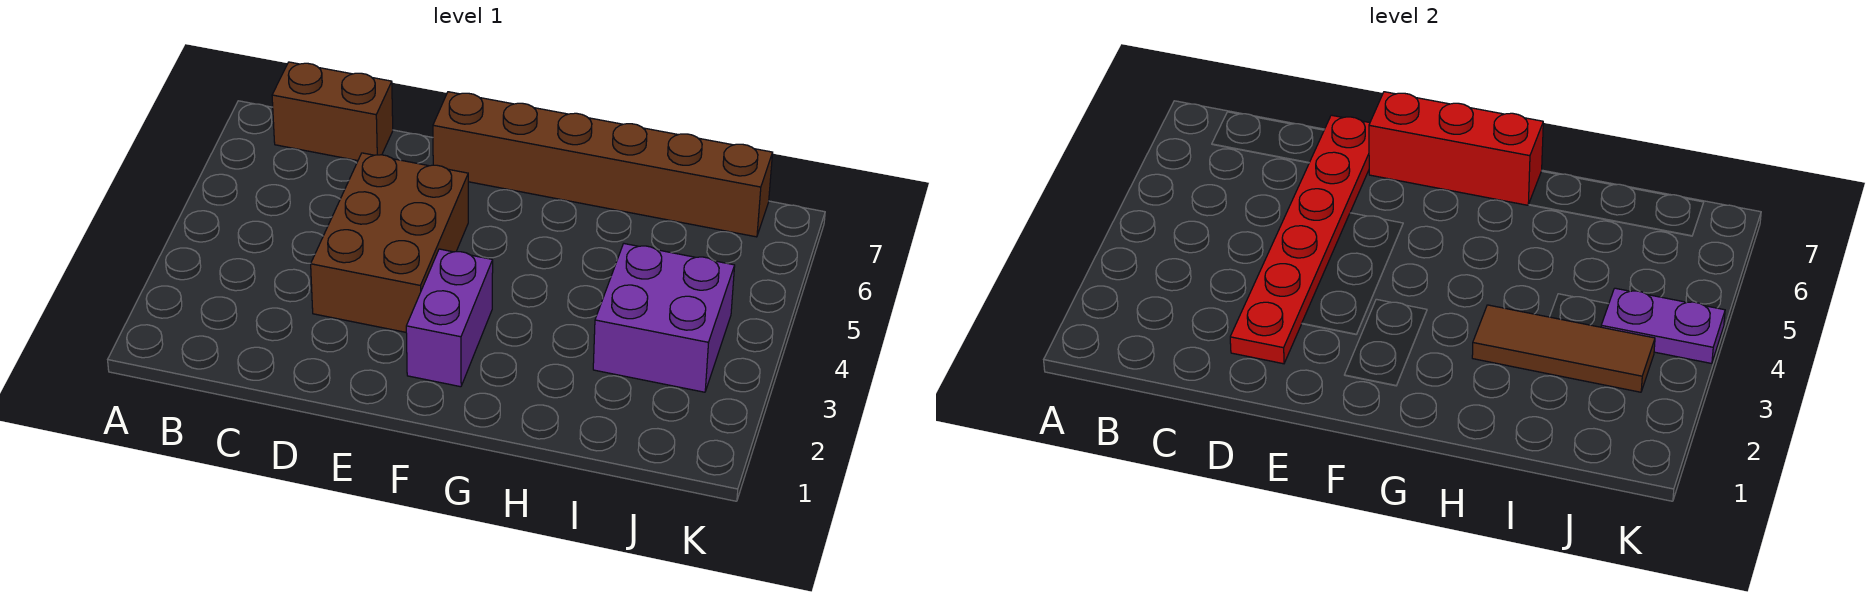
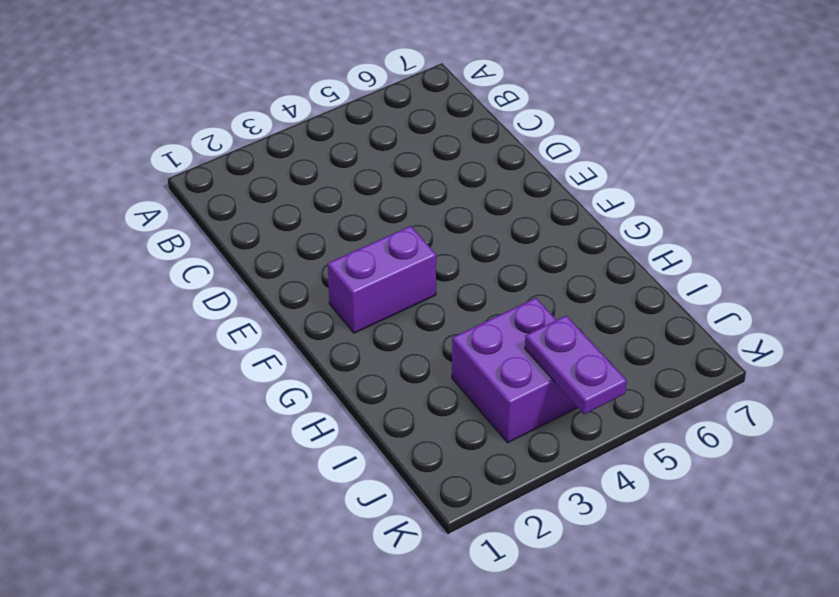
none -> brown brick B7:C7 level 1
none -> brown brick D3:E5 level 1

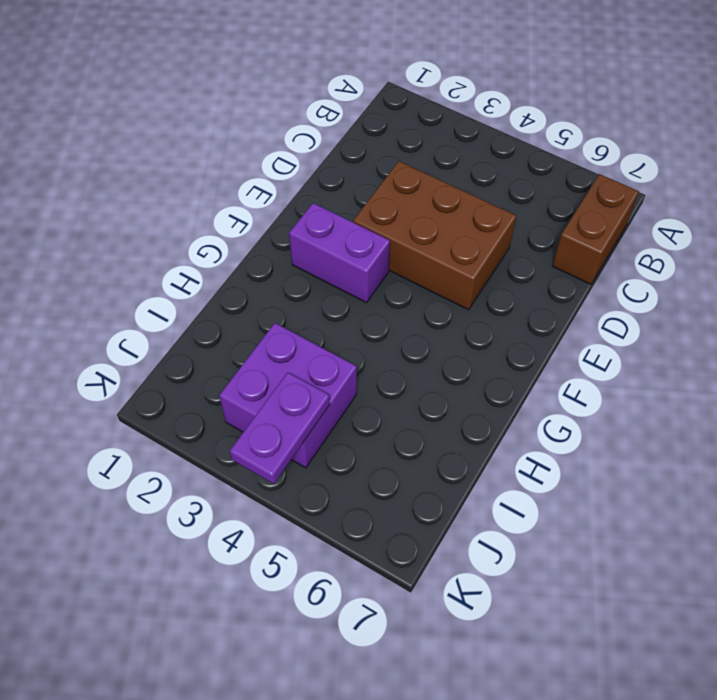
none -> brown brick E7:J7 level 1
none -> red plate D2:D7 level 2

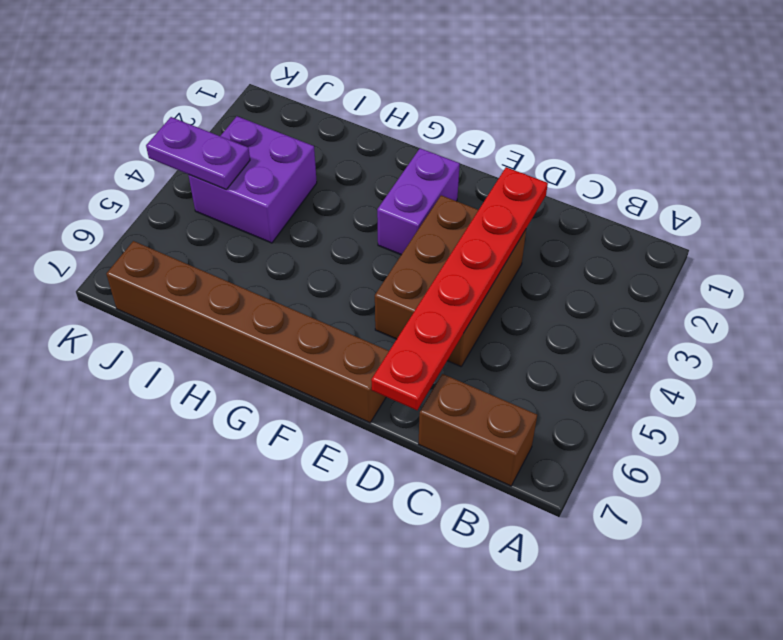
none -> red brick E7:G7 level 2
none -> brown tile H3:J3 level 2

